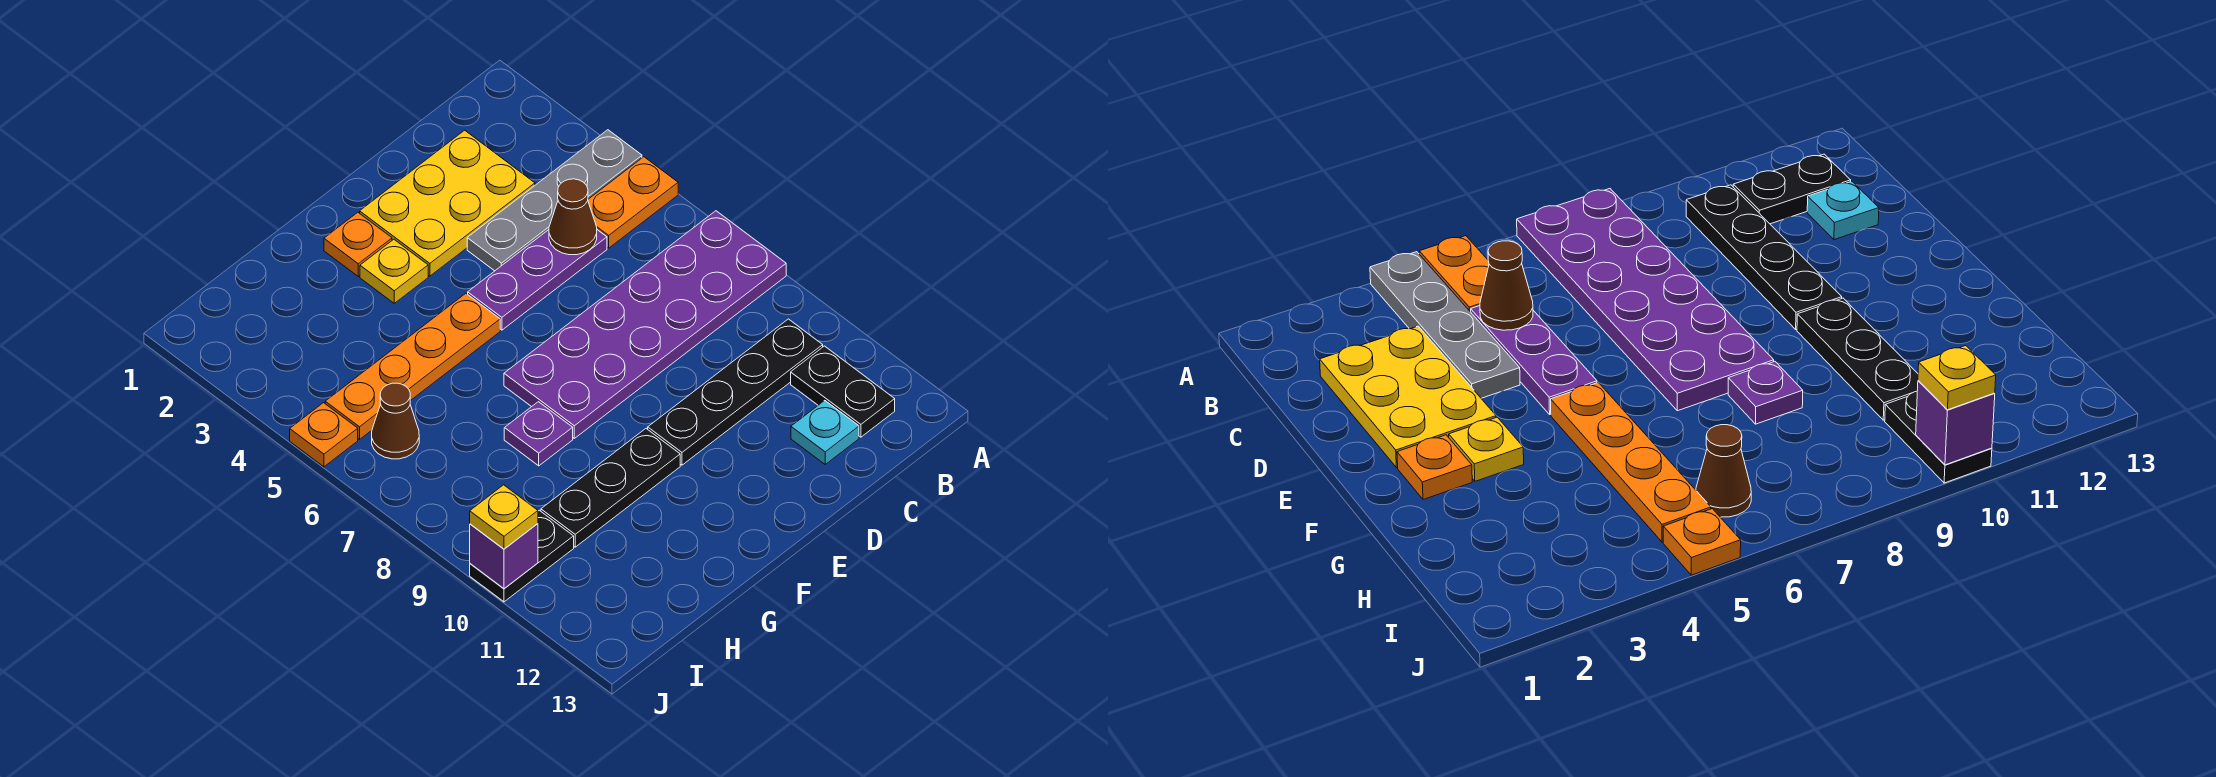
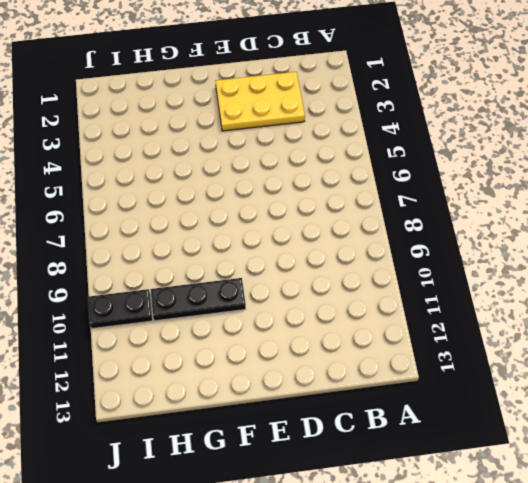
none -> grey plate A4:D4 level 1
none -> orange plate A5:B5 level 1
none -> purple plate A7:F8 level 1

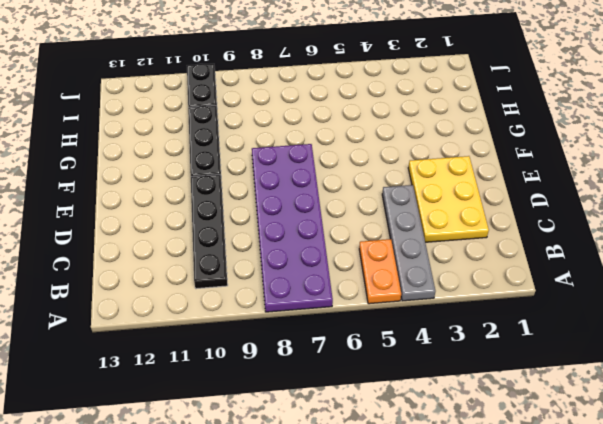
none -> black plate B11:B12 level 1
none -> purple plate C5:E5 level 1
none -> cyan plate C12 level 1

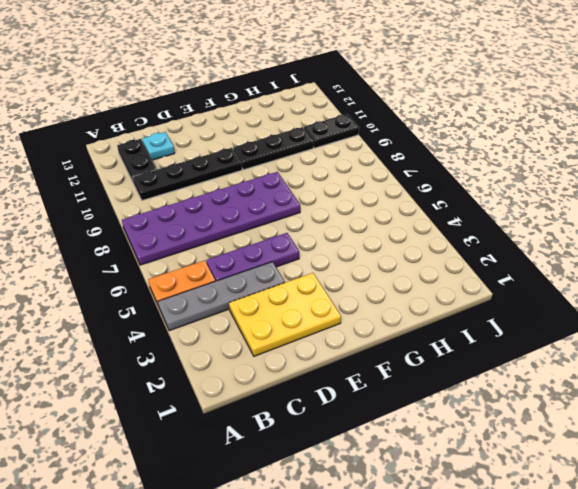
none -> orange plate F2 level 1
none -> yellow plate F3 level 1
none -> orange plate F5:I5 level 1

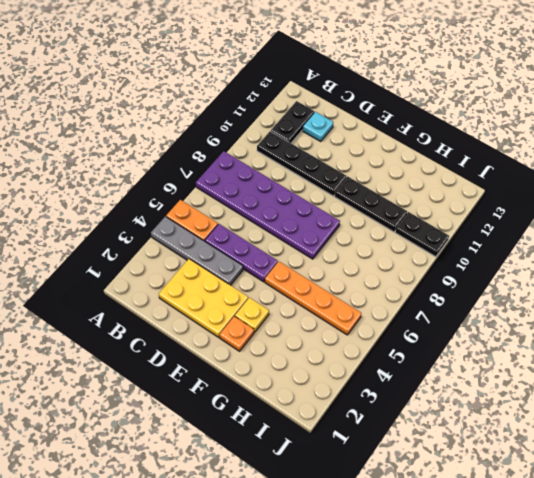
none -> purple plate G8 level 1
none -> brown cone I6 level 1
none -> orange plate J5 level 1

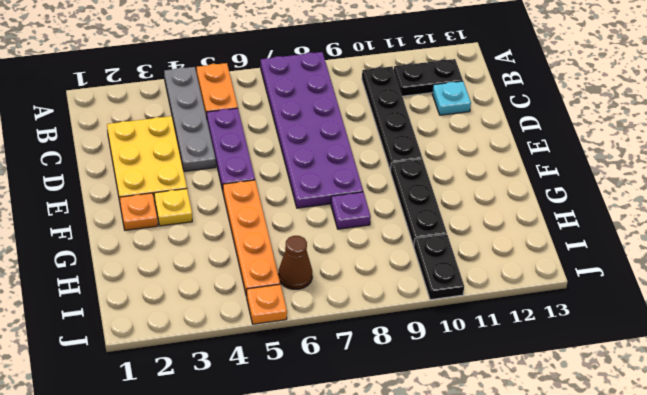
none -> brown cone C5 level 2
none -> purple brick J10 level 2
none -> yellow plate J10 level 3

